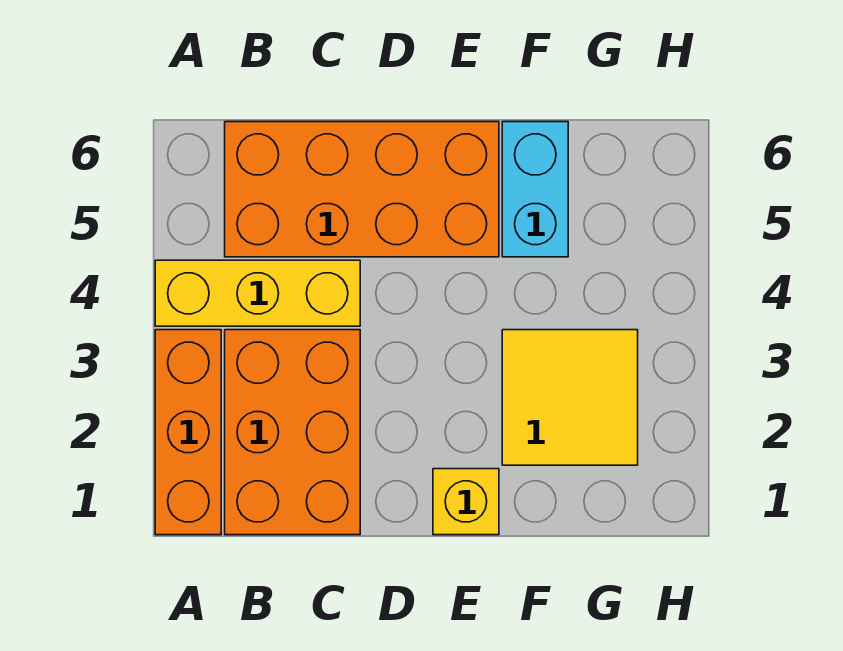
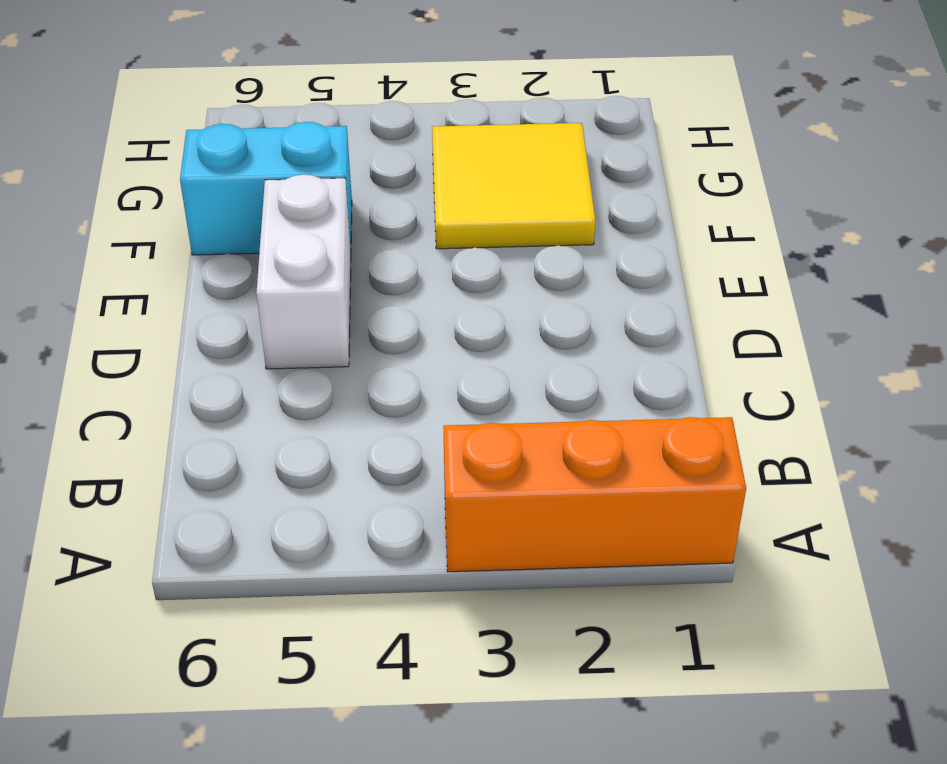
white brick D5:E5 level 1 -> orange brick B5:E6 level 1
none -> yellow brick A4:C4 level 1
none -> orange brick B1:C3 level 1

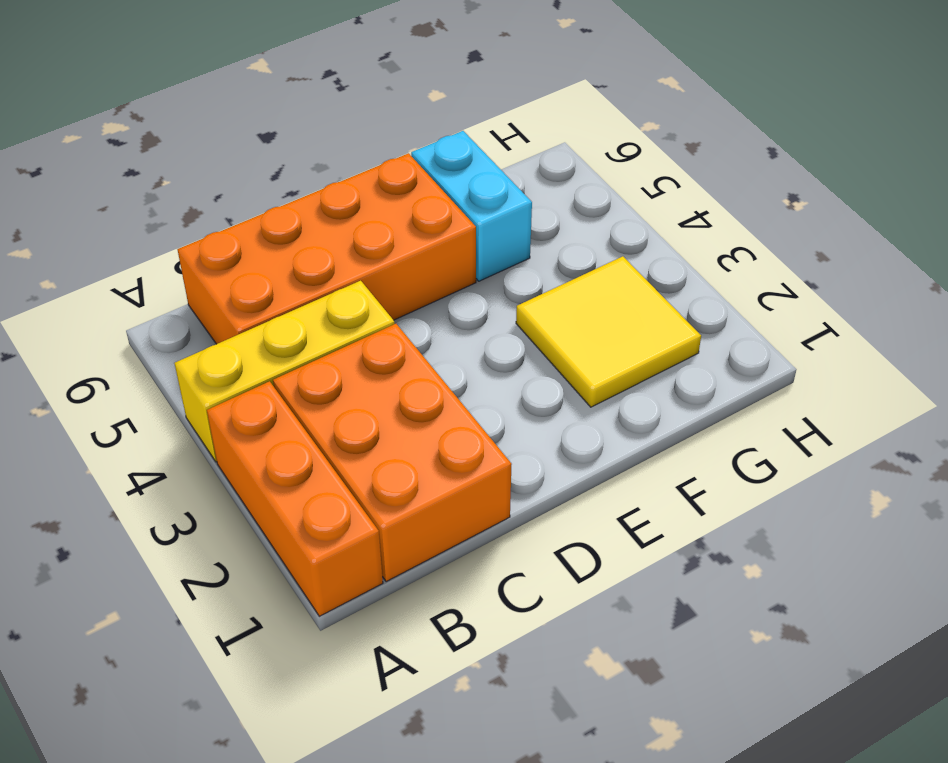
none -> yellow brick E1 level 1

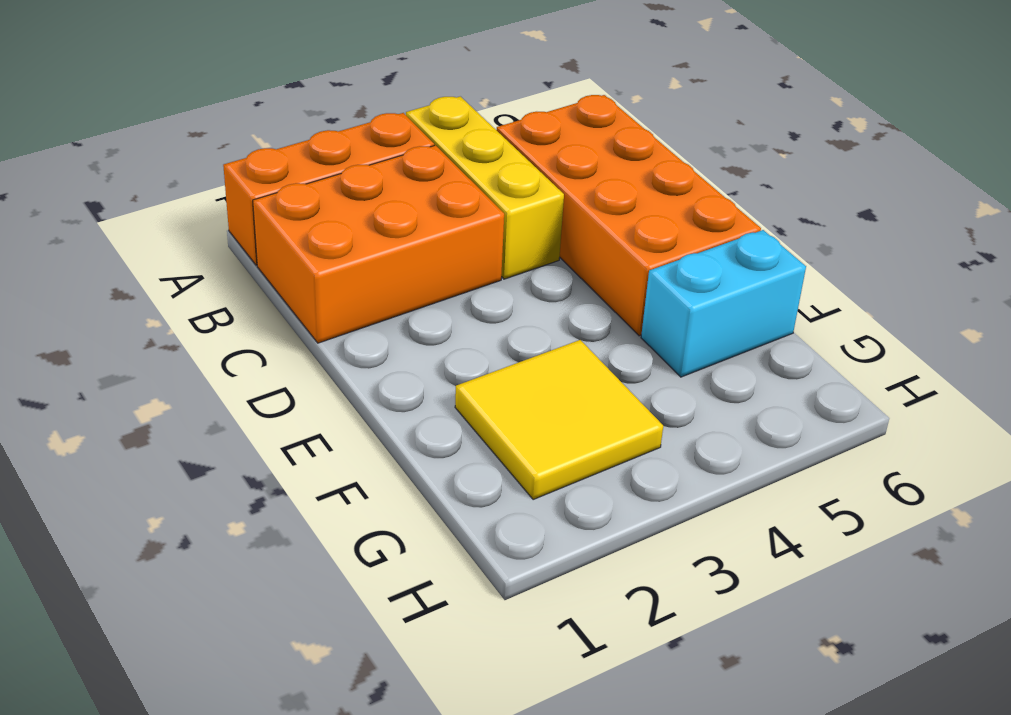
none -> yellow brick E1 level 1

